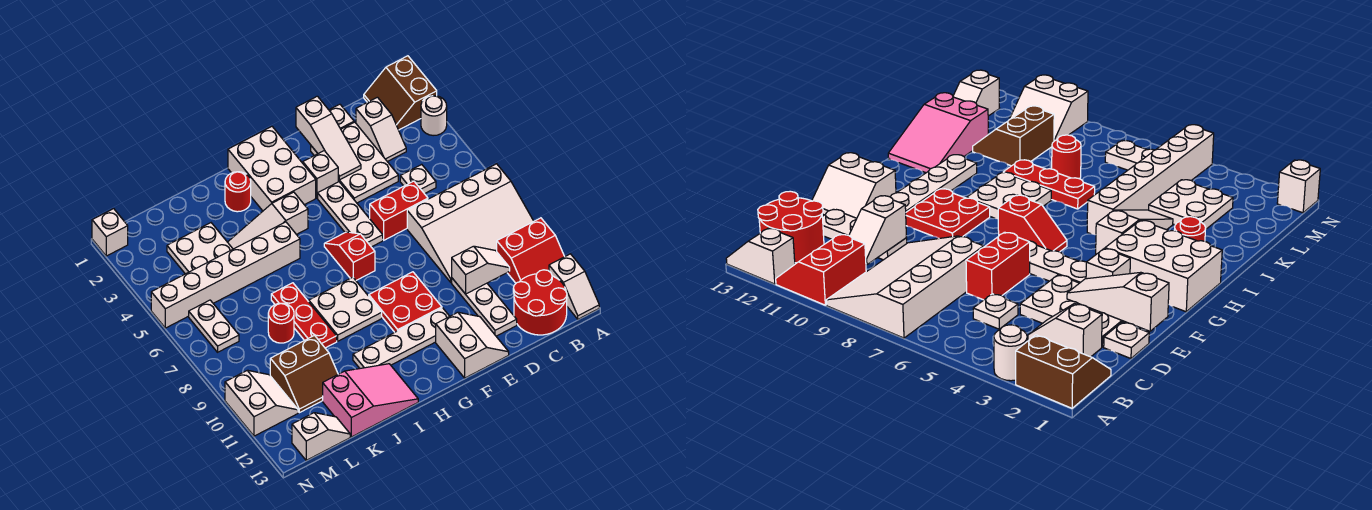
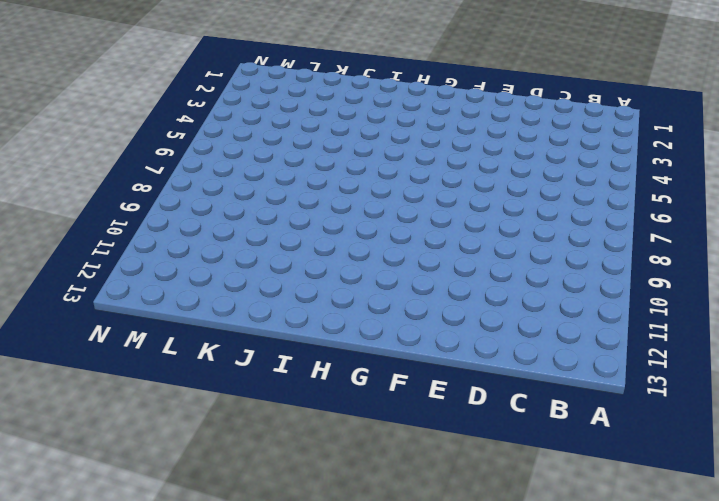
none -> brown slope A1:B2 level 1 top A
none -> white round brick A3 level 1
none -> white slope A7:D9 level 1 top 7
none -> red slope A10:B11 level 1 top 10

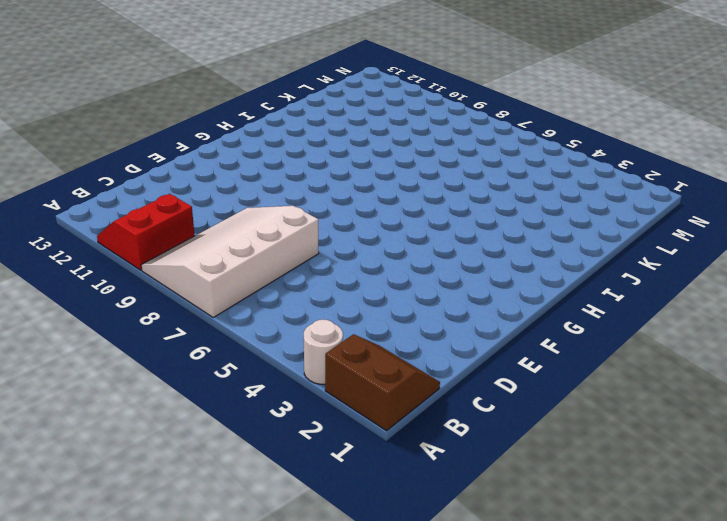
none -> white slope A12:A13 level 1 top 12
none -> red round brick B12:C13 level 1
none -> white slope C2:C3 level 1 top 2
none -> white plate C5 level 1

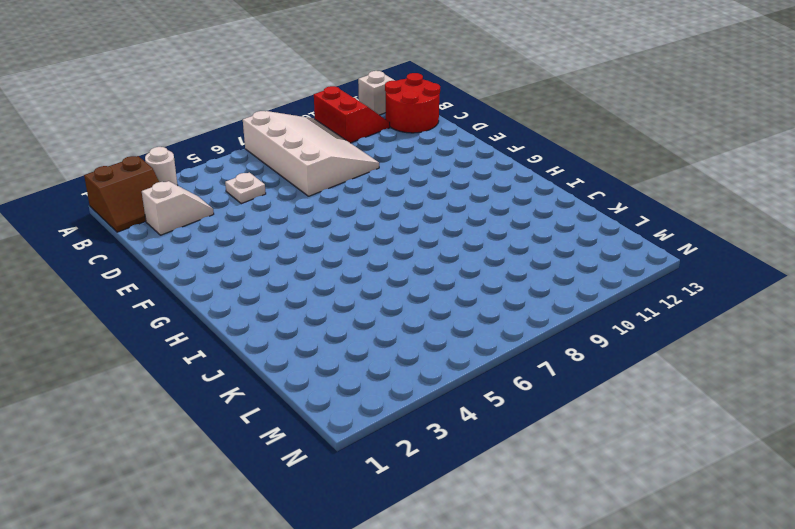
none -> white plate D1 level 1
none -> white plate D2:E4 level 1
none -> red brick D6:E6 level 1
none -> white plate D10:D12 level 1

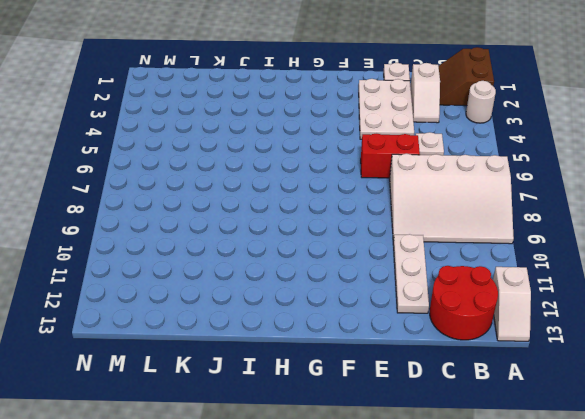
none -> red slope A10:B11 level 1 top 10
none -> white slope E12:F13 level 1 top F
none -> white brick F3 level 1
none -> white plate F4:F6 level 1

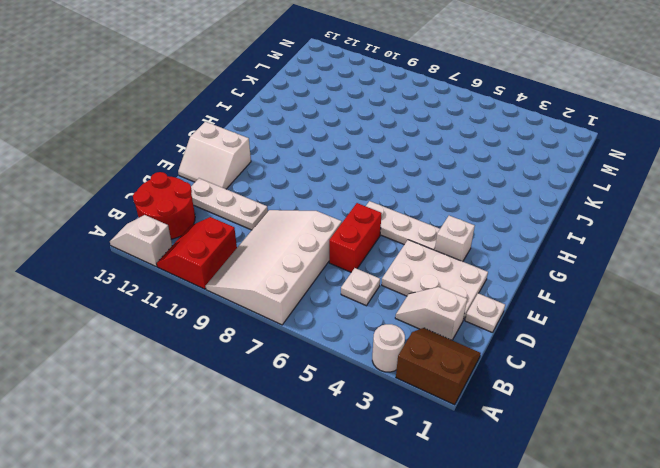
none -> red plate F9:G10 level 1
none -> white plate F11:I11 level 1
none -> white brick G1:H3 level 1
none -> red slope G6:G7 level 1 top 7

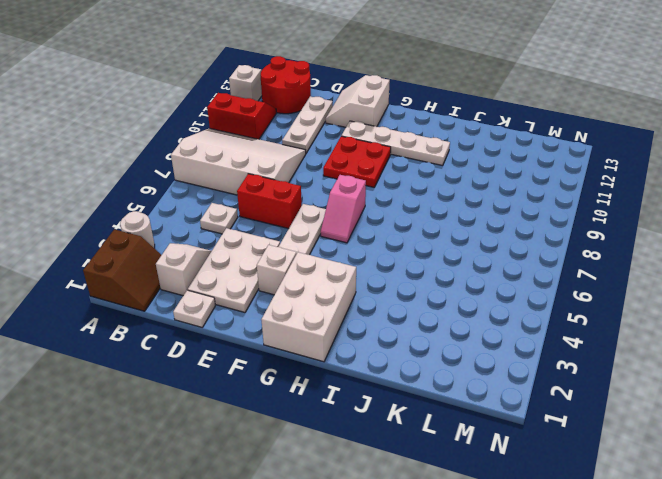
pink slope G6:G7 level 1 top 7 -> red slope G6:G7 level 1 top 7
none -> white slope H4:J4 level 1 top H
none -> white plate H8:I9 level 1
none -> red round brick I2 level 1
none -> white brick I5:N5 level 1

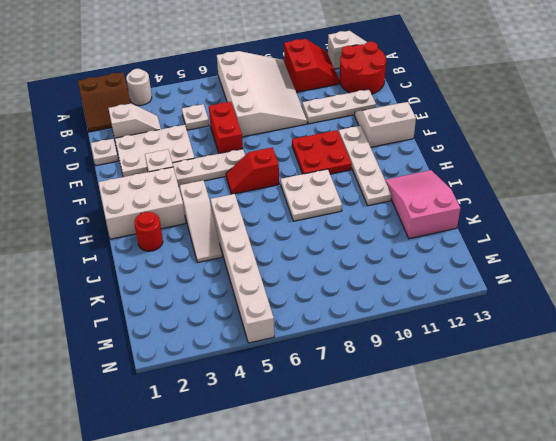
none -> red plate J7:J9 level 1
none -> white plate K3:L4 level 1
none -> red round brick K8 level 1
none -> brown slope K10:L11 level 1 top 10

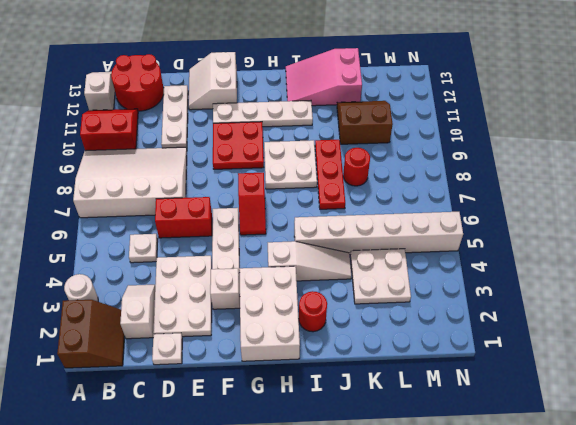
none -> white slope L13:M13 level 1 top M
none -> white plate M6:M7 level 1
none -> white slope M10:N11 level 1 top N
none -> white brick N1 level 1

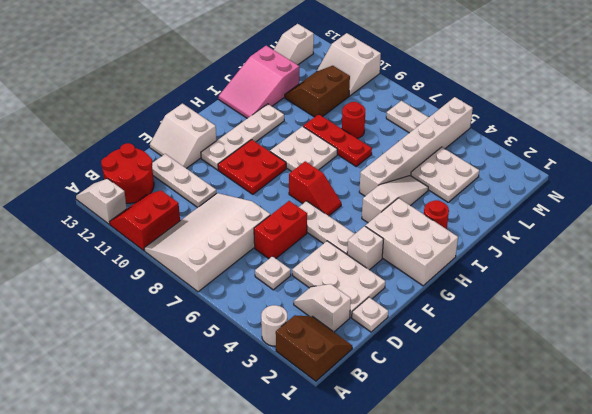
none -> white brick N1 level 1
none -> white slope C10:D10 level 2 top D
none -> white slope E1:E3 level 2 top 1

